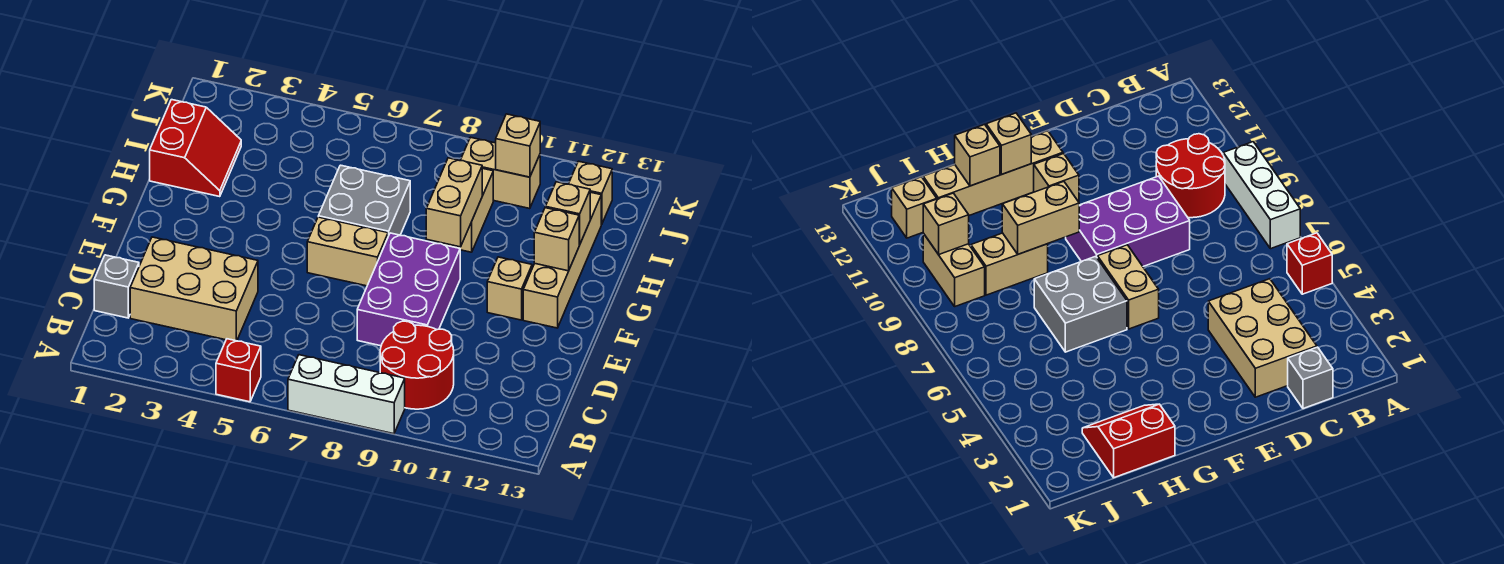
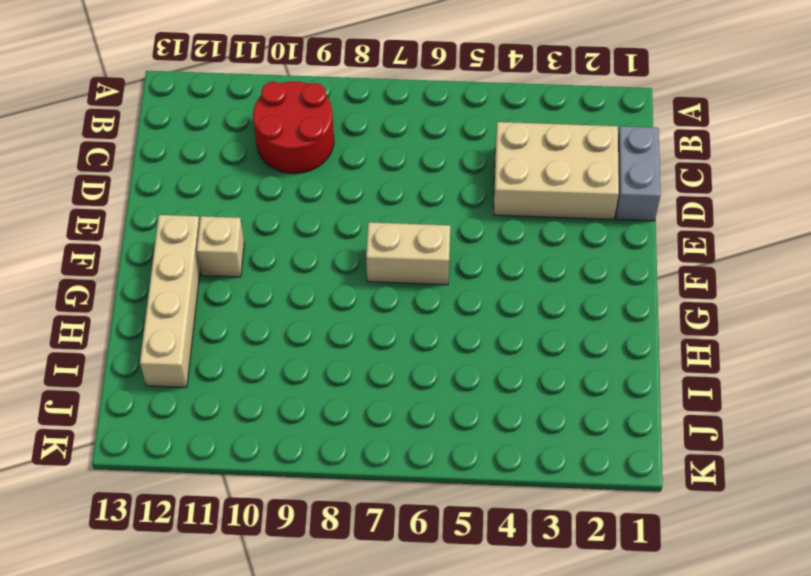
grey brick C1:D1 level 1 -> grey brick C1 level 1
none -> red brick A5 level 1
none -> white brick A7:A9 level 1
none -> purple brick D8:F9 level 1

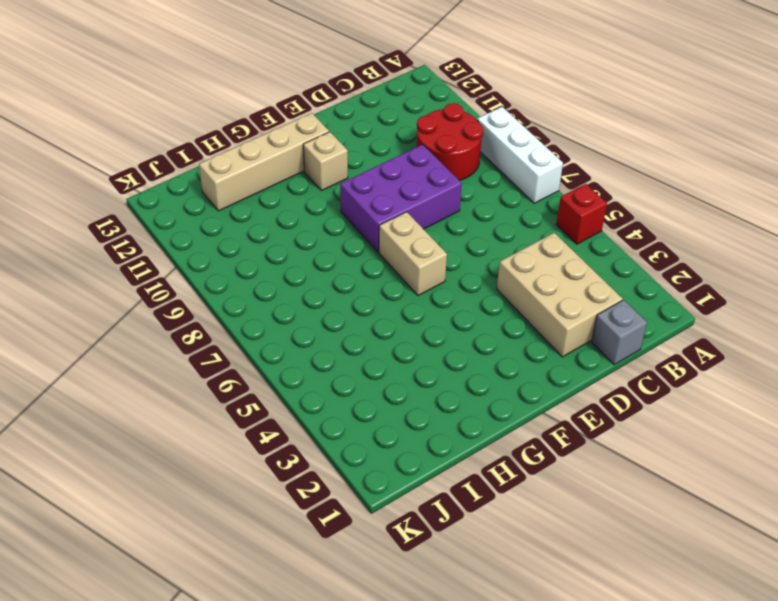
none -> grey brick G6:H7 level 1
none -> red slope H1:I2 level 1 top 1
none -> tan brick H9:I9 level 1

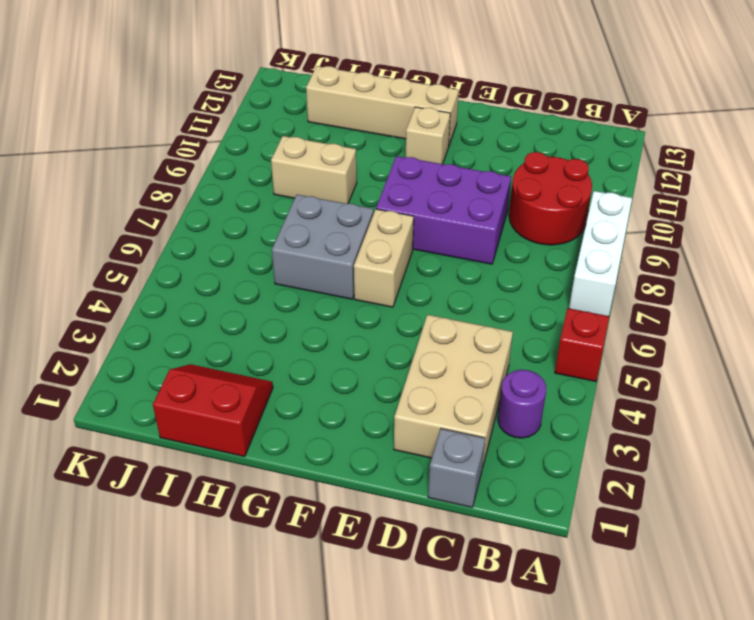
purple round brick B3 level 1 -> none
none -> tan brick J9:J10 level 1
none -> tan brick J12 level 1
none -> tan brick G9:H9 level 2

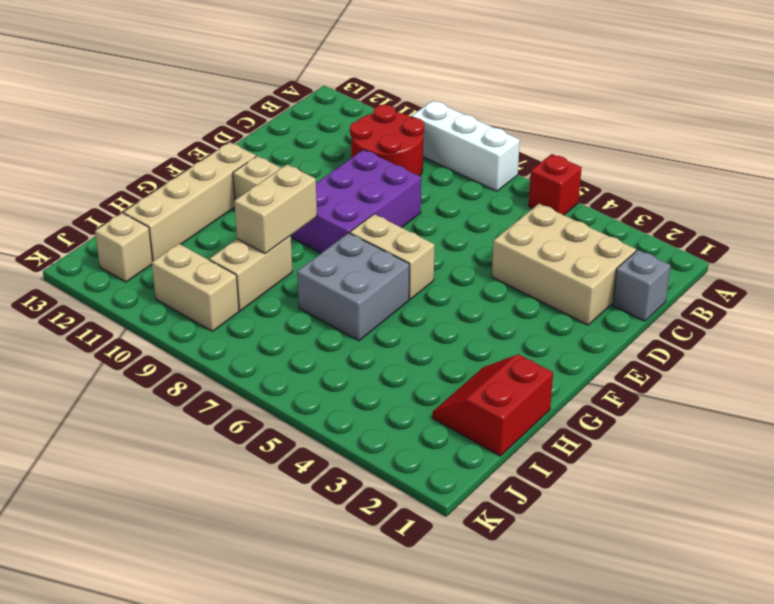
none -> tan brick G12 level 2
none -> tan brick H12 level 2
none -> tan brick J10 level 2

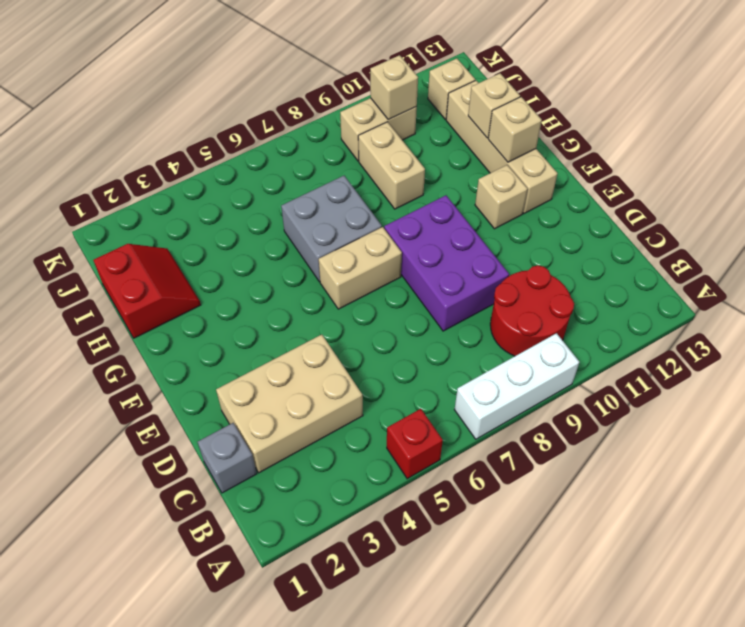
none -> tan brick G9:H9 level 2

